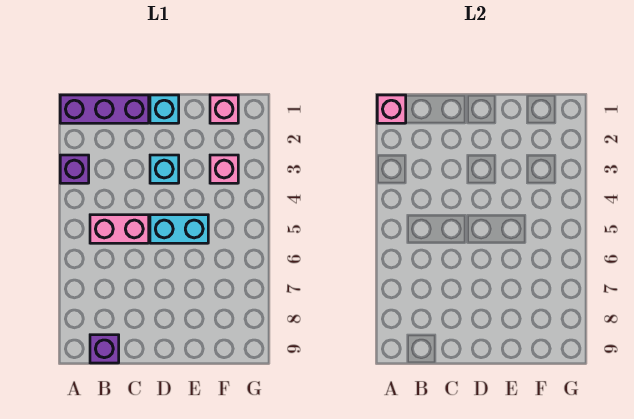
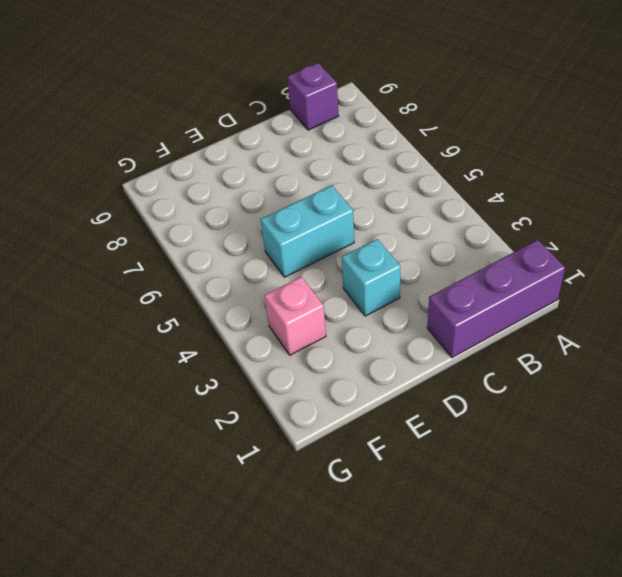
none -> purple brick A3 level 1
none -> pink brick B5:C5 level 1

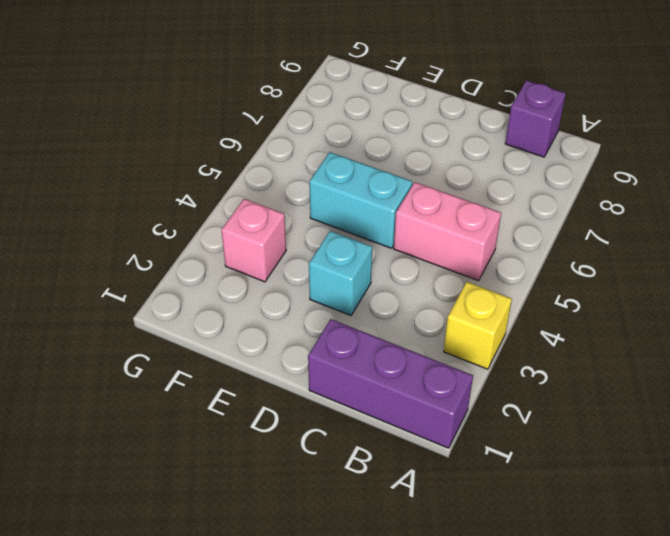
yellow brick A3 level 1 -> purple brick A3 level 1
none -> cyan brick D1 level 1
none -> pink brick F1 level 1

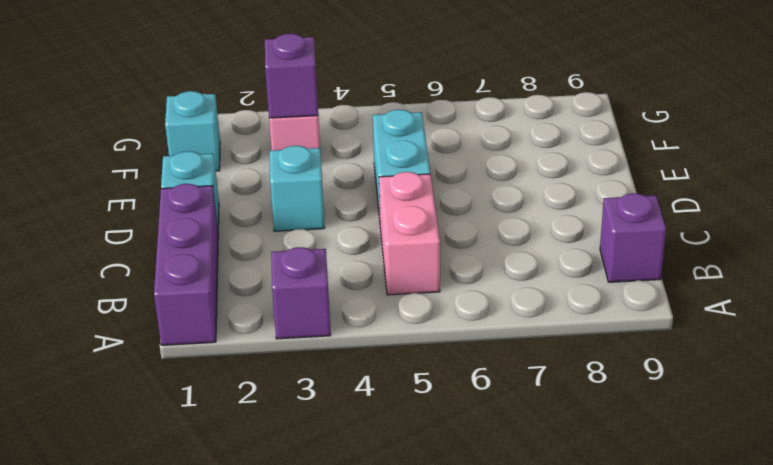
cyan brick F1 level 1 -> pink brick F1 level 1
purple brick F3 level 2 -> none
none -> pink brick A1 level 2

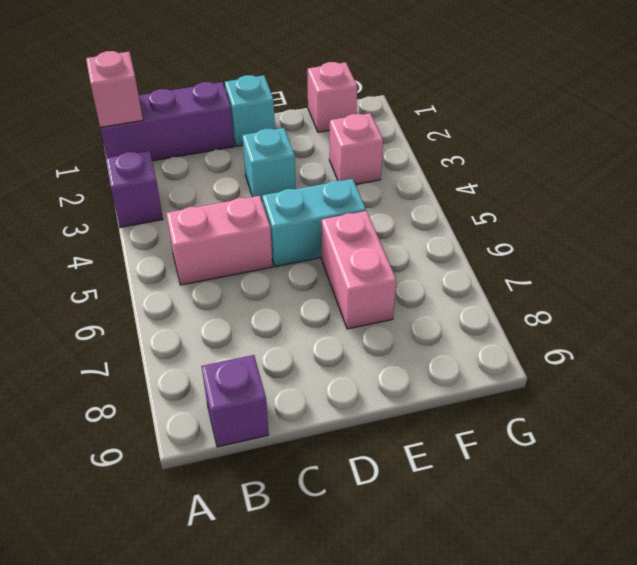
pink brick E6:E7 level 1 -> none

